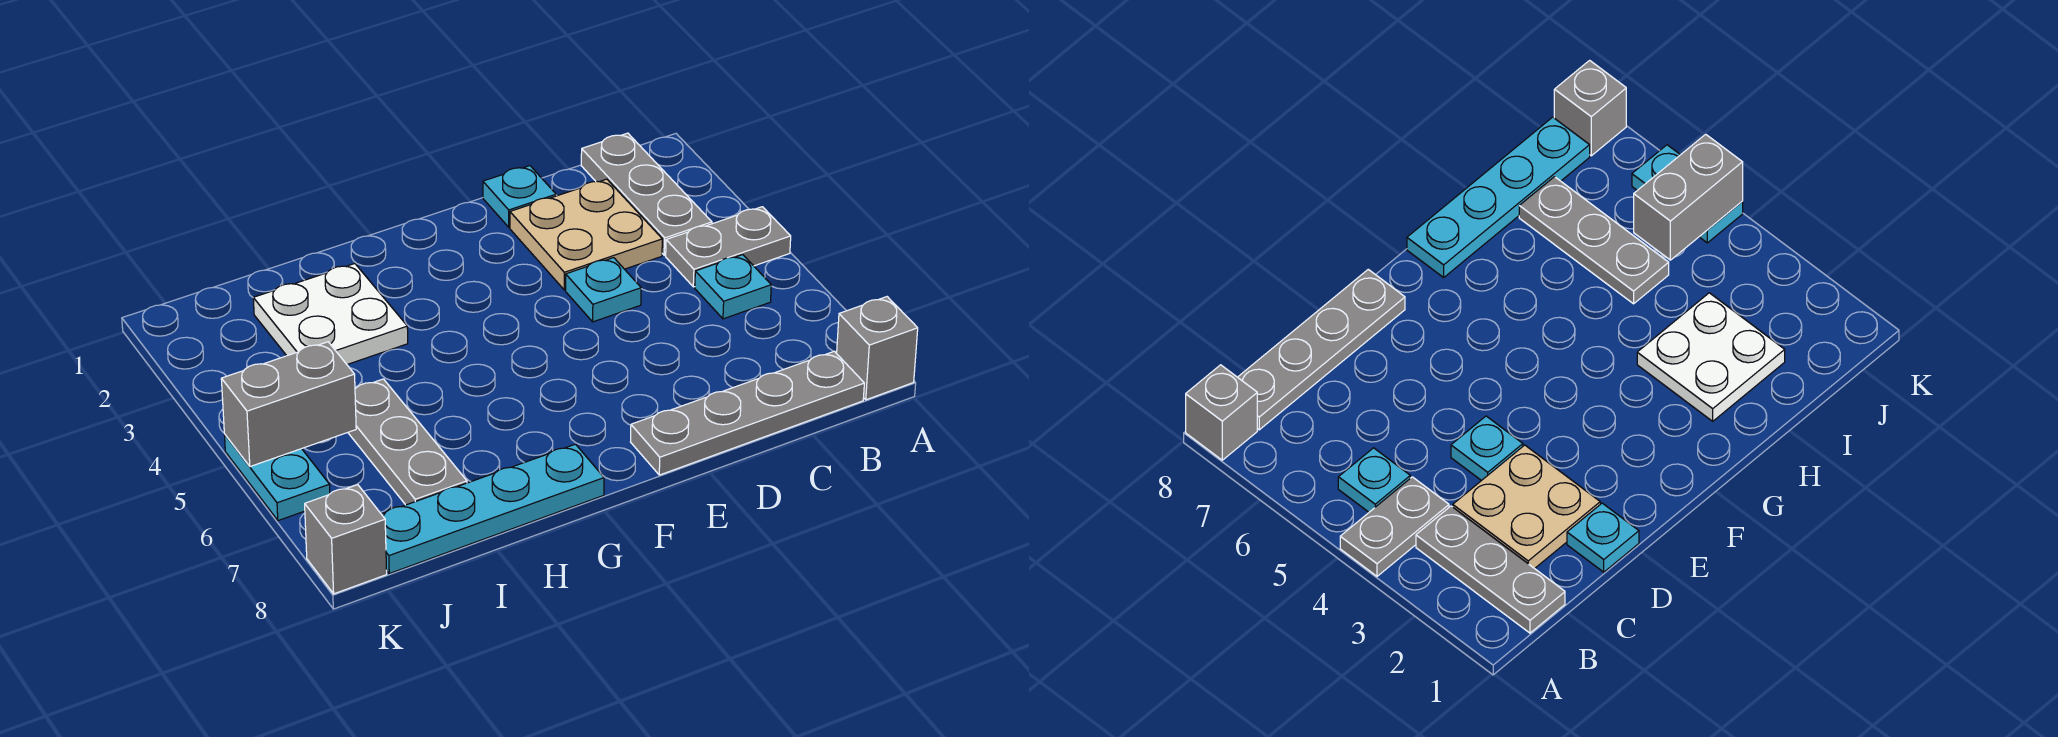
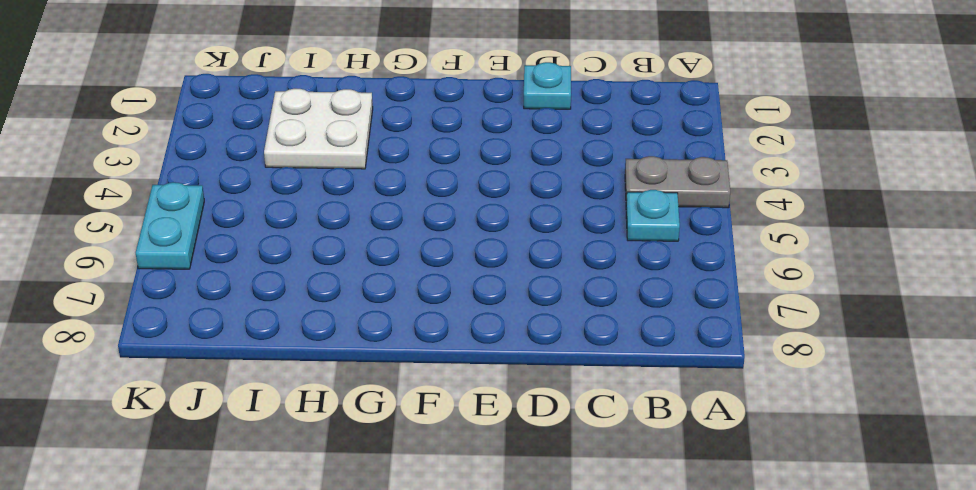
none -> grey brick A8 level 1
none -> grey plate B1:B3 level 1
none -> grey plate B8:E8 level 1

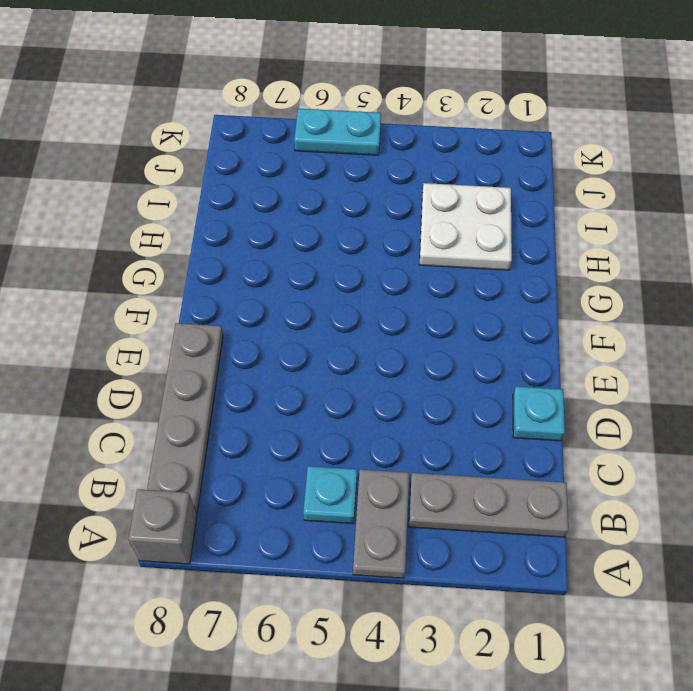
none -> tan plate C2:D3 level 1
none -> cyan plate D4 level 1
none -> cyan plate G8:J8 level 1

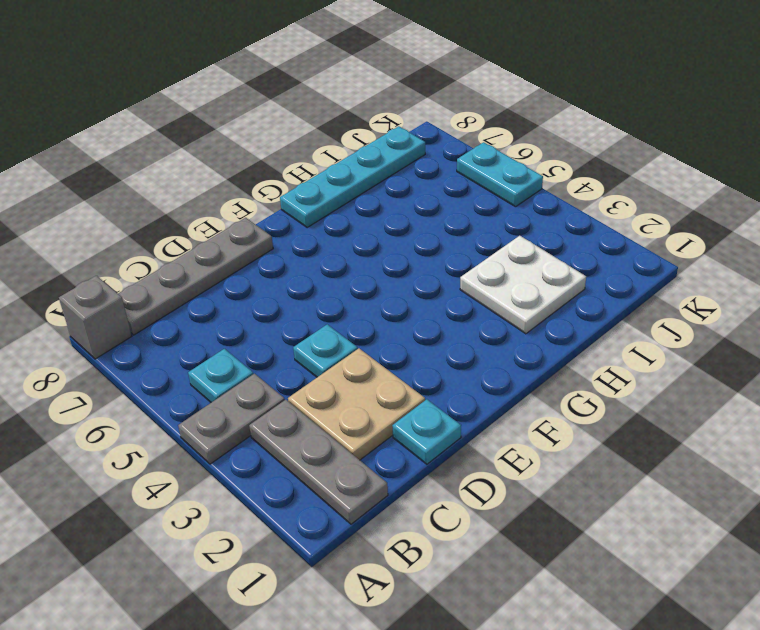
none -> grey plate I5:I7 level 1
none -> grey brick K8 level 1
none -> grey brick J5:K5 level 2

